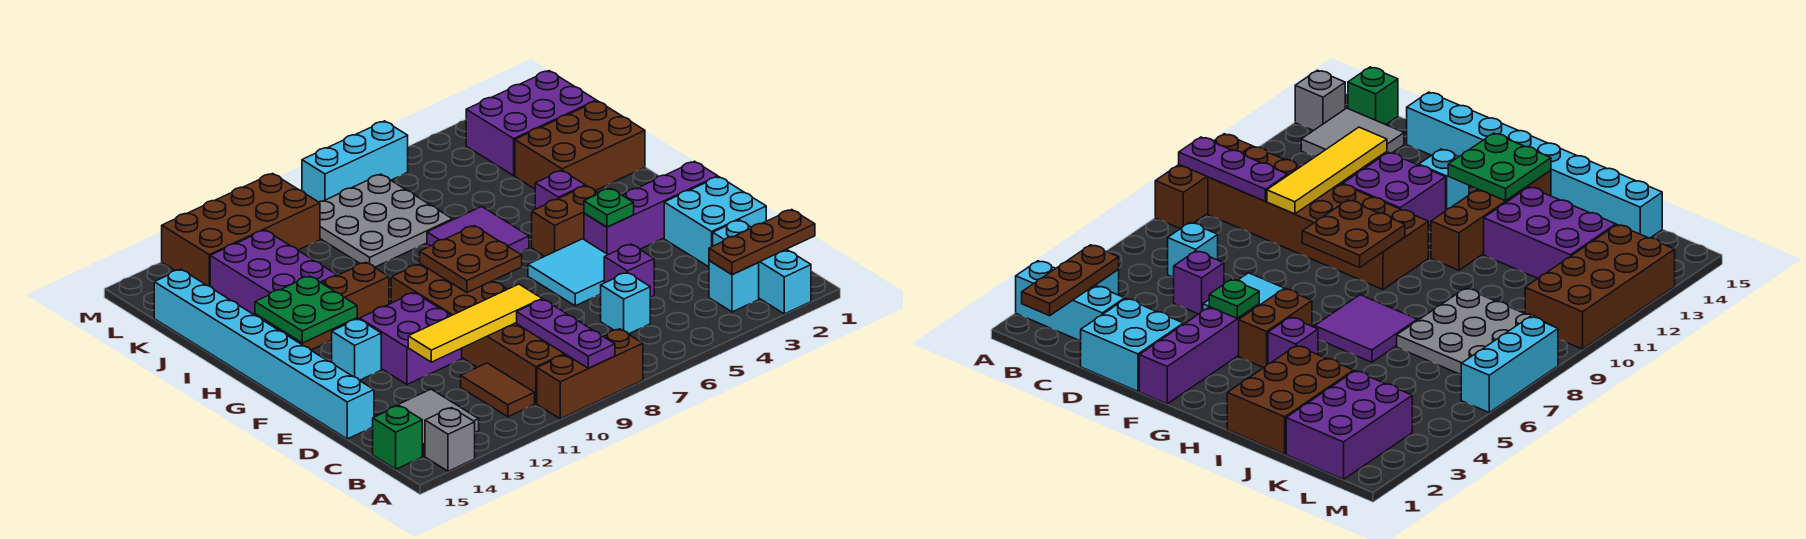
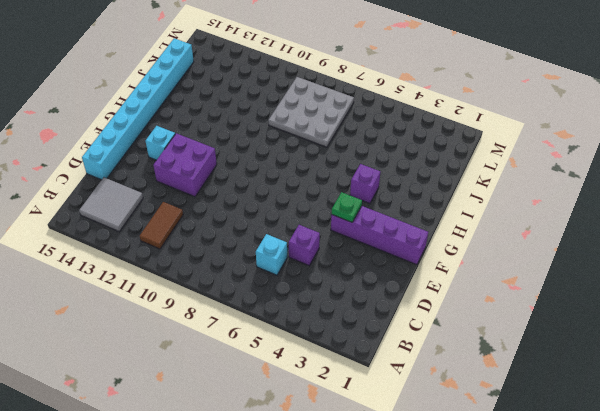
none -> cyan brick A2:C2 level 1
none -> brown brick A8:A10 level 1
none -> grey brick A14 level 1
none -> cyan brick B3 level 1

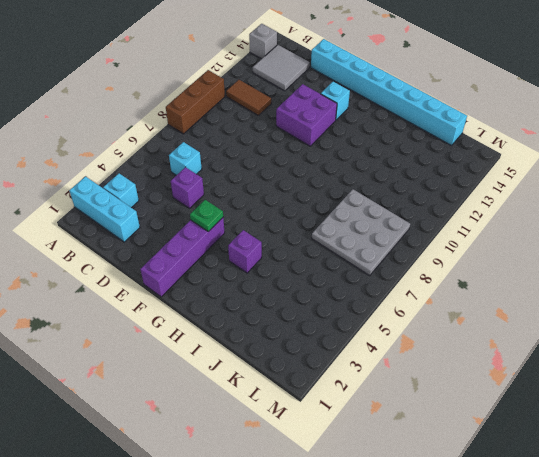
none -> brown brick B9:G10 level 1
none -> green brick B15 level 1
none -> cyan brick D1:E2 level 1
none -> cyan tile E5:F6 level 1

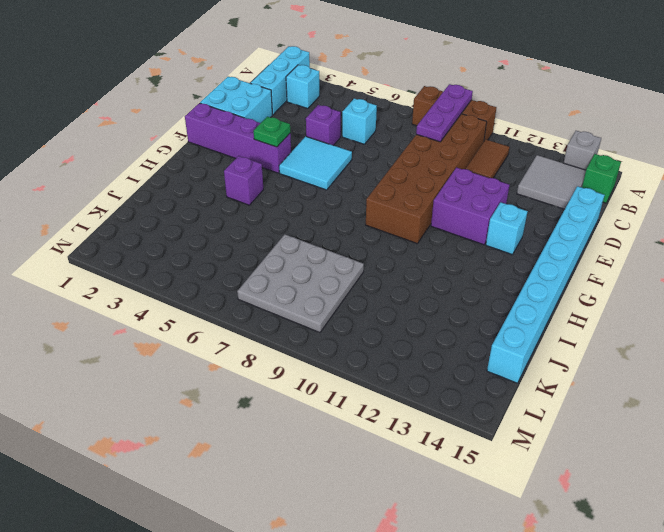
none -> brown brick G4:G5 level 1
none -> purple tile H6:I7 level 1
none -> brown brick H11:H14 level 1
none -> brown brick I1:J3 level 1

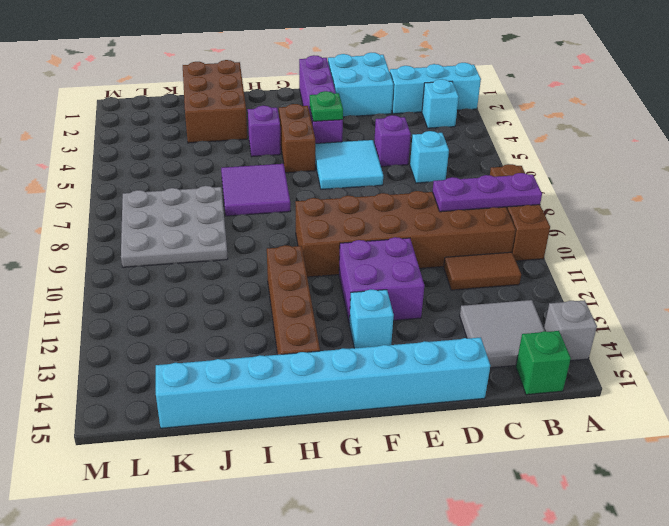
none -> purple brick I12:K13 level 1
none -> purple brick K1:L3 level 1
none -> brown brick L10:M13 level 1
none -> cyan brick M6:M8 level 1

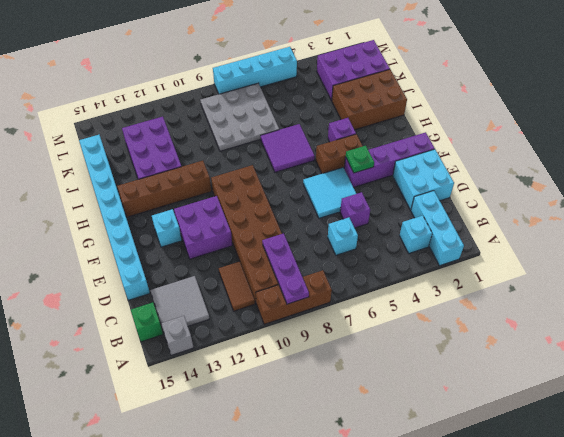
cyan brick M5:M8 level 1 -> cyan brick M6:M8 level 1
none -> brown brick L10:M13 level 1
none -> brown plate B1:B3 level 2
none -> yellow tile D9:D12 level 2
none -> brown plate F8:G9 level 2

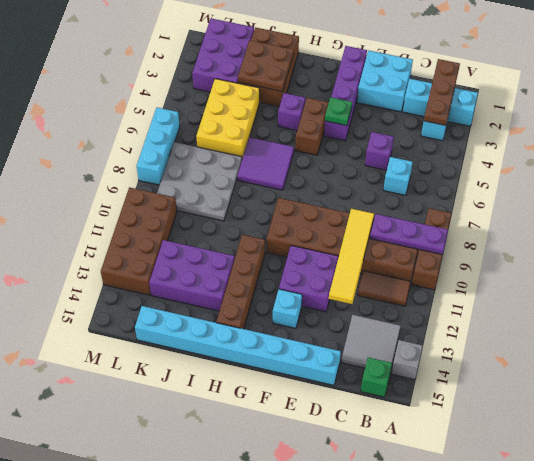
brown plate I2:J3 level 2 -> brown plate F8:G9 level 2
yellow brick J4:K6 level 1 -> none
none -> cyan tile E5:F6 level 1
none -> green plate G13:H14 level 2

